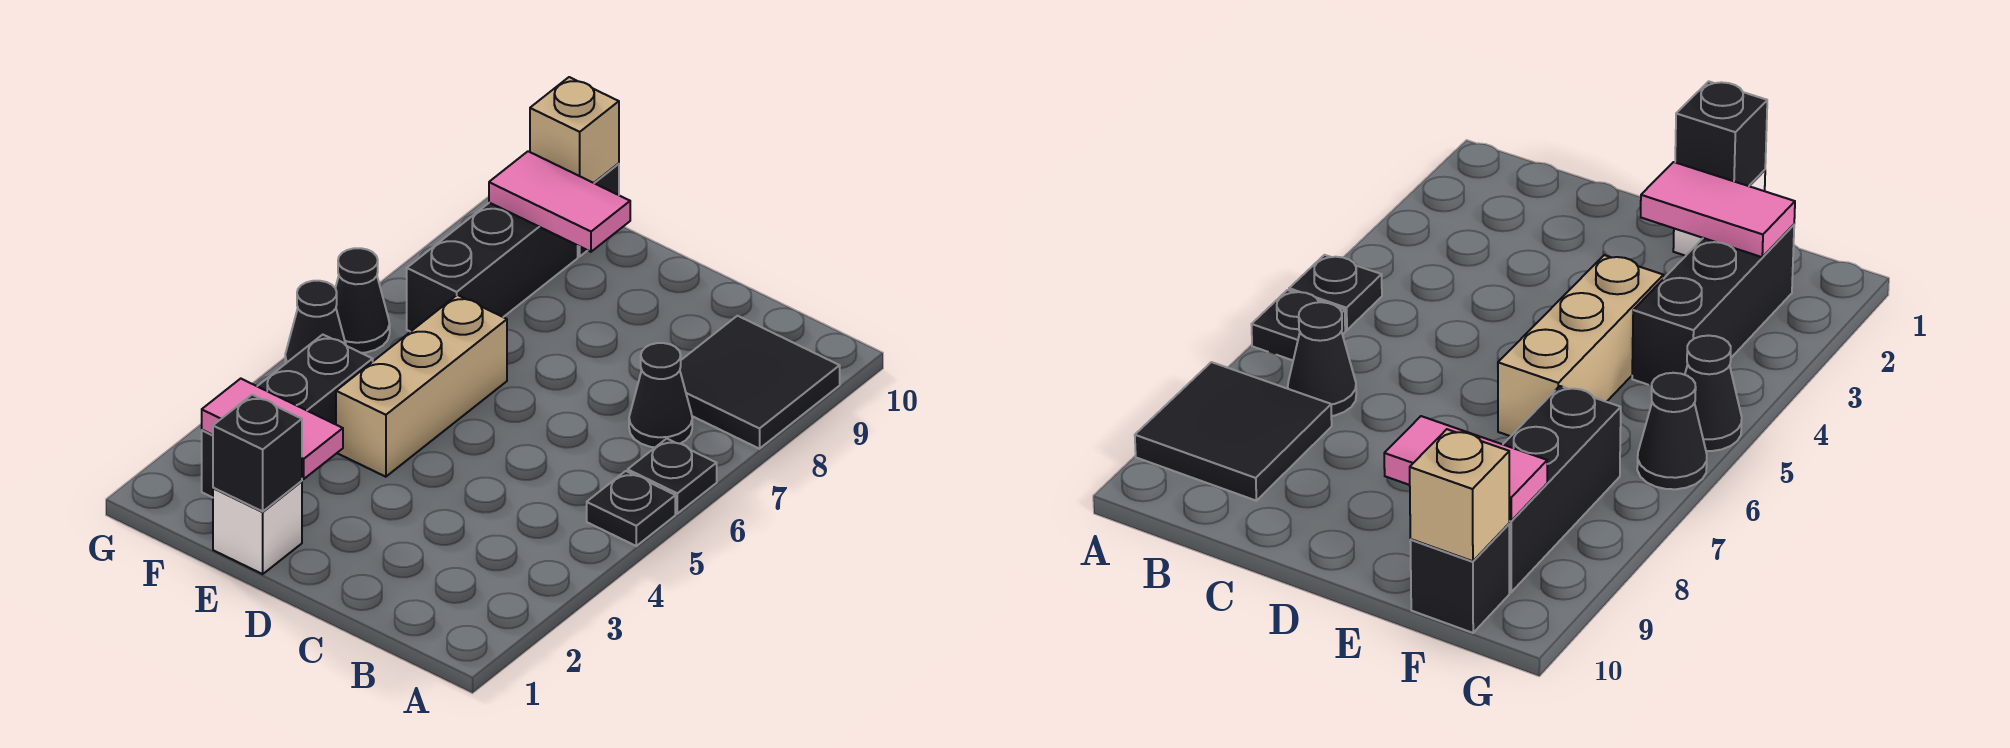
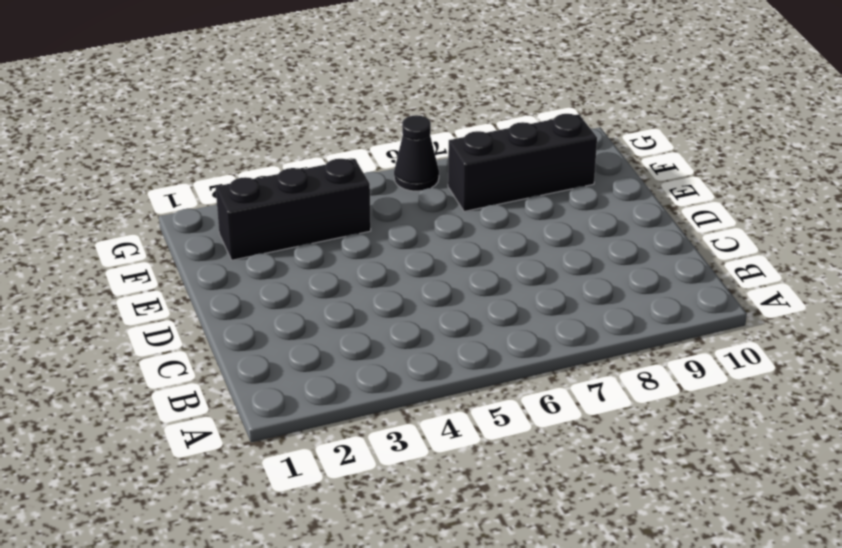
none -> black plate A5 level 1
none -> black plate A6 level 1
none -> black tile A8:B9 level 1

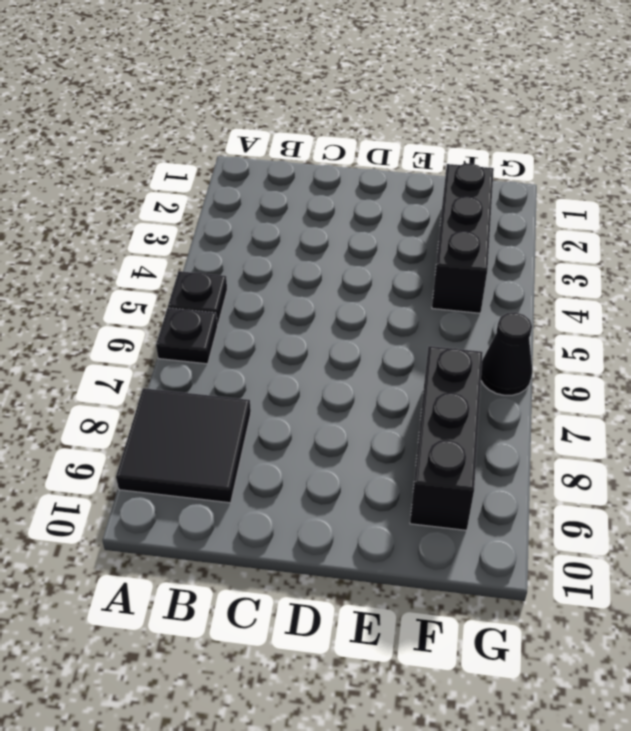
none -> black cone B7 level 1
none -> white brick E1 level 1
none -> tan brick E4:E6 level 1

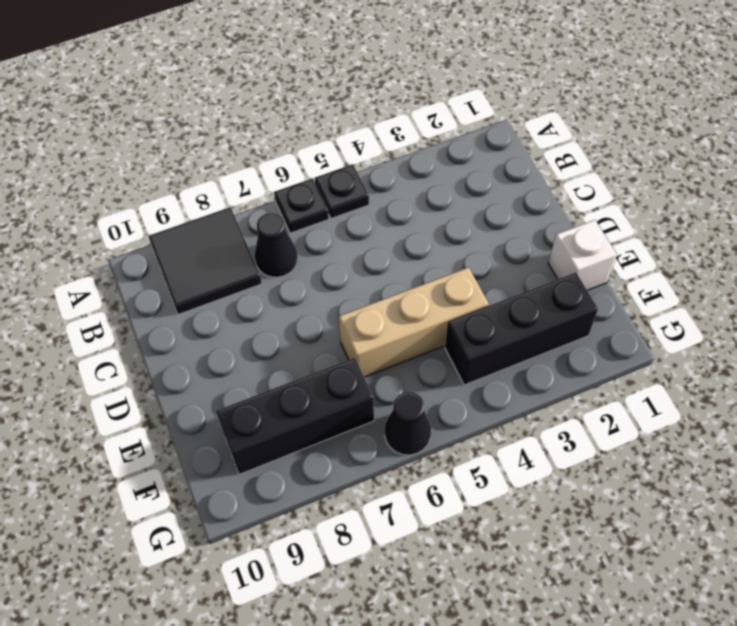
none -> black brick F10 level 1
none -> black cone G5 level 1
none -> black brick E1 level 2

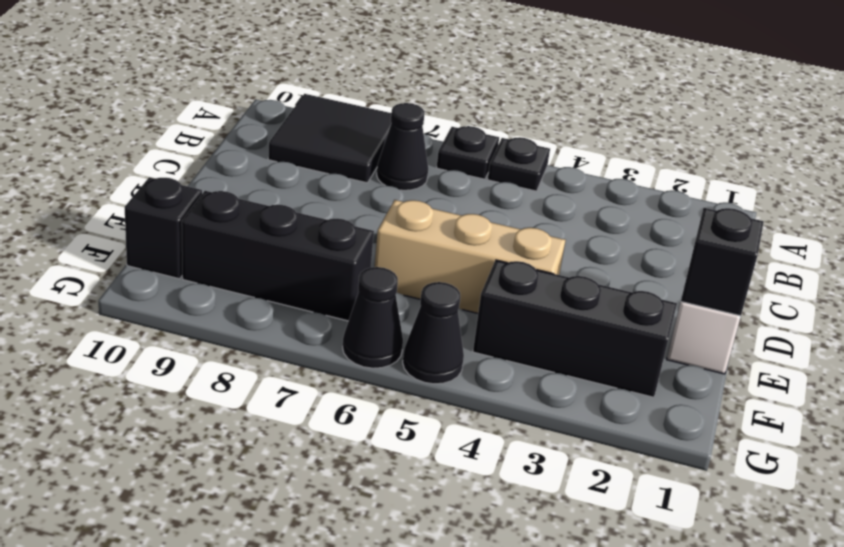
none -> pink tile E2:F2 level 2
none -> pink tile E9:F9 level 2
none -> tan brick F10 level 2

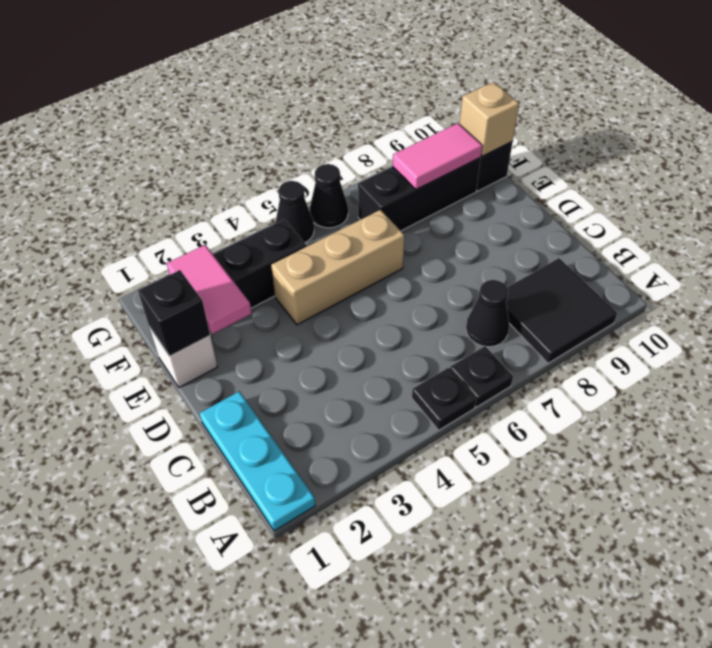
cyan plate A1:C1 level 1 -> none
pink tile F8:F9 level 2 -> pink tile E9:F9 level 2

